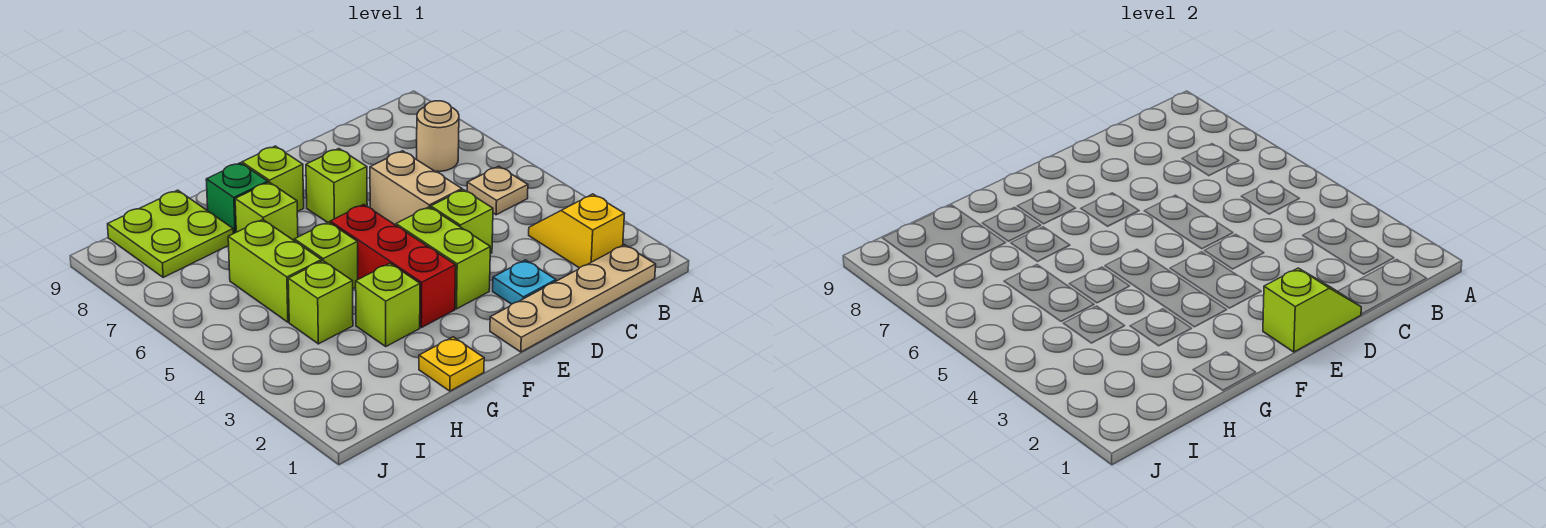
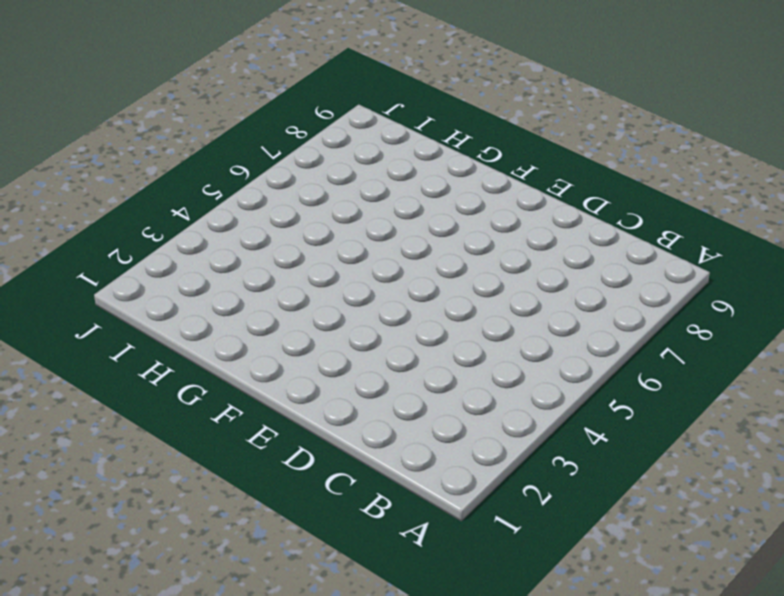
none -> tan plate B1:E1 level 1
none -> yellow slope B2:B3 level 1 top 2
none -> tan plate B5 level 1

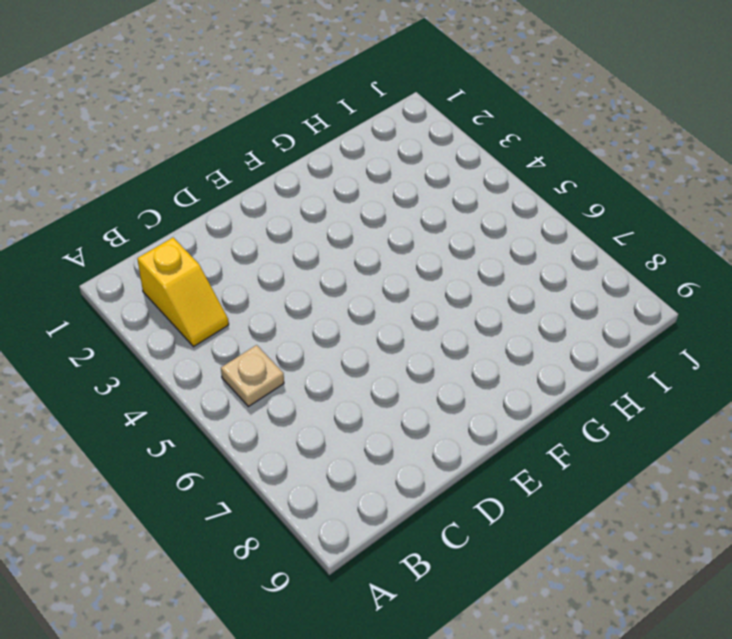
none -> tan plate B1:E1 level 1
none -> tan round brick B7 level 1
none -> cyan plate D2 level 1

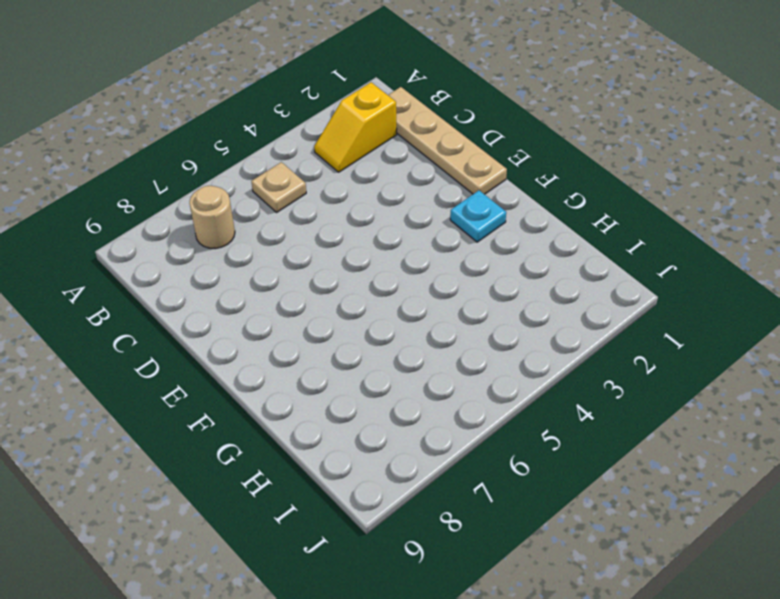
cyan plate F2 level 1 -> cyan plate D2 level 1
none -> lime brick D4 level 1
none -> tan brick D5:D6 level 1
none -> lime brick E3:E4 level 1

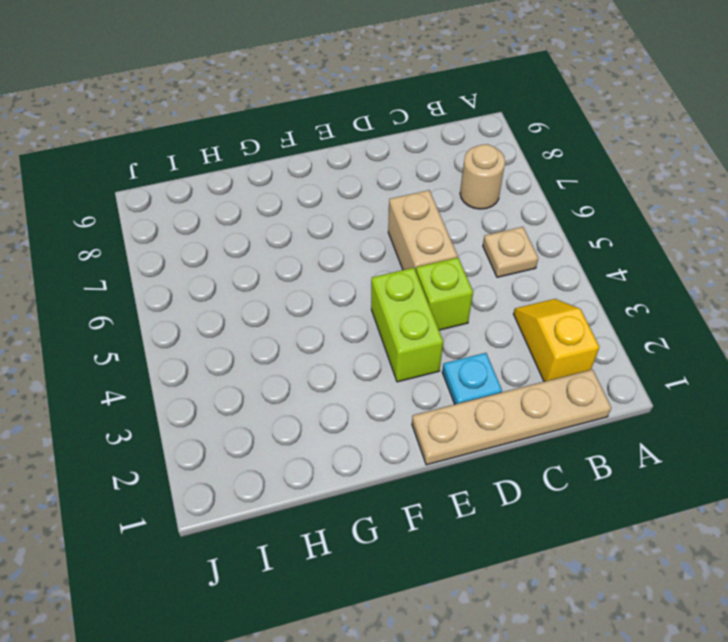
none -> lime brick E7 level 1
none -> red brick F3:F5 level 1
none -> lime brick F8 level 1

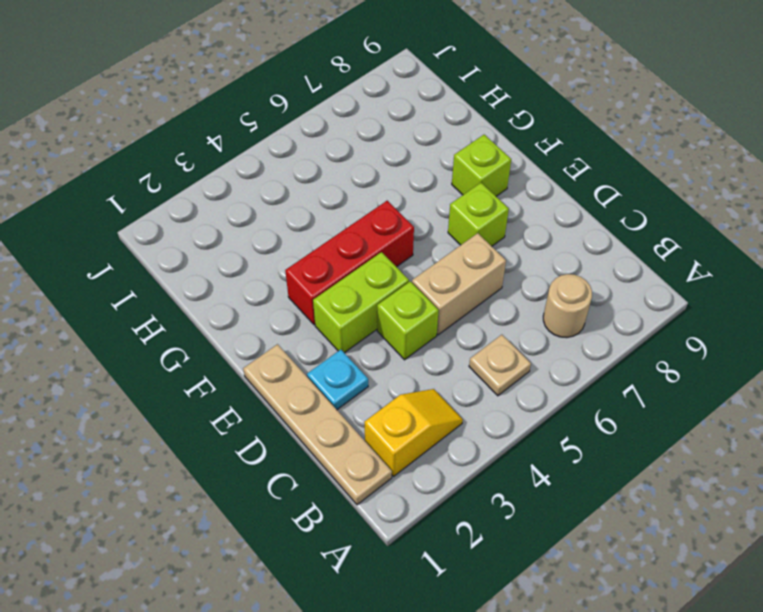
none -> yellow plate G1 level 1
none -> lime brick G3 level 1
none -> lime brick G5 level 1

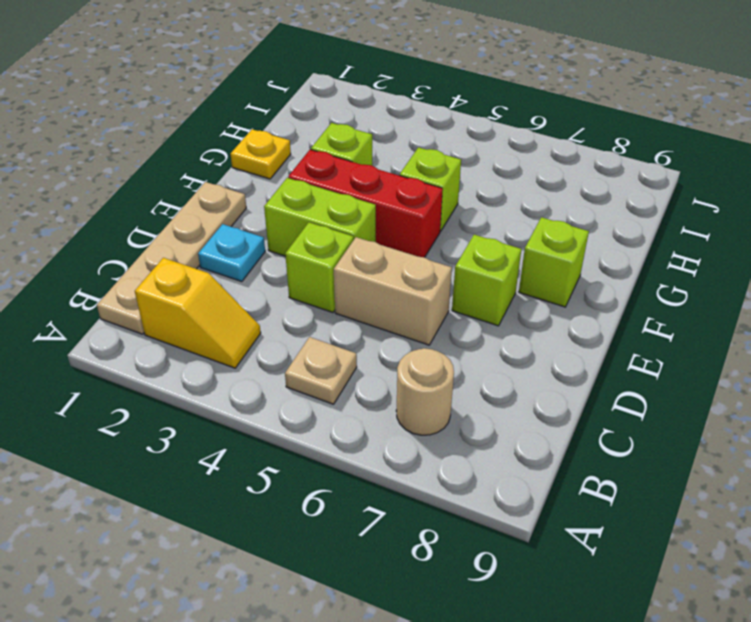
none -> lime brick G7 level 1
none -> green brick G8 level 1
none -> lime brick H4 level 1

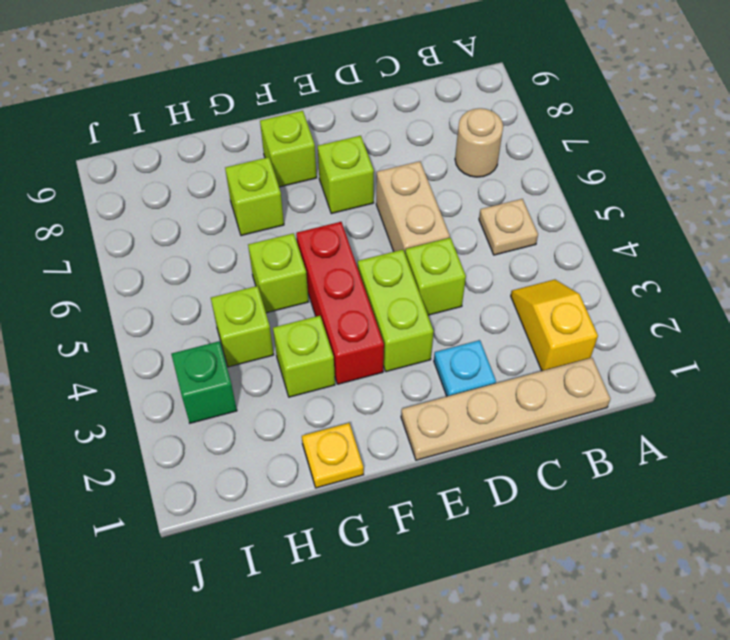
green brick I3 level 1 -> green brick G8 level 1
none -> lime brick H5:H6 level 1
none -> lime plate H8:I9 level 1
none -> lime slope D1:E1 level 2 top E

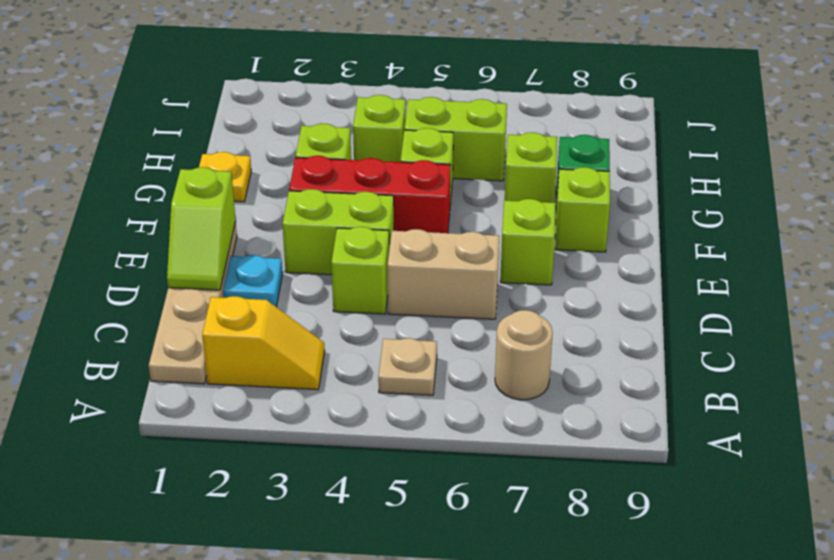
none -> lime plate H8:I9 level 1

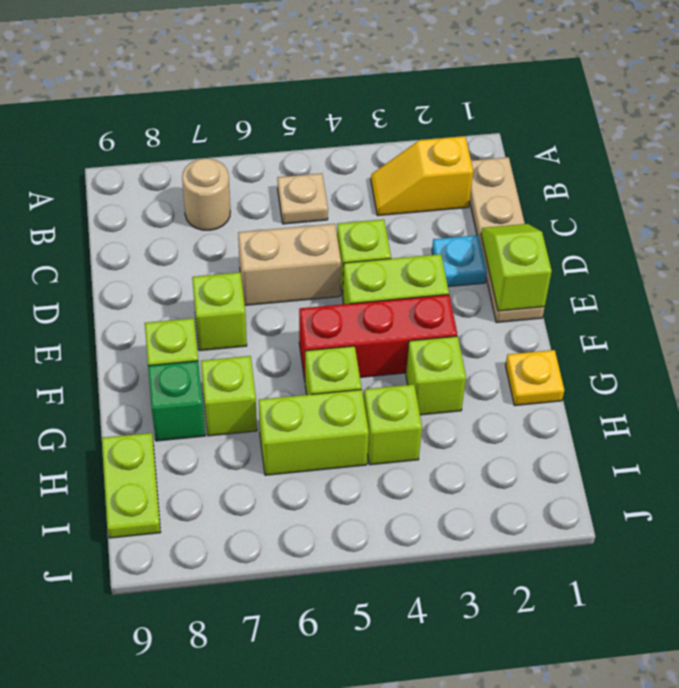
lime plate H9:I9 level 1 -> lime plate H8:I9 level 1

